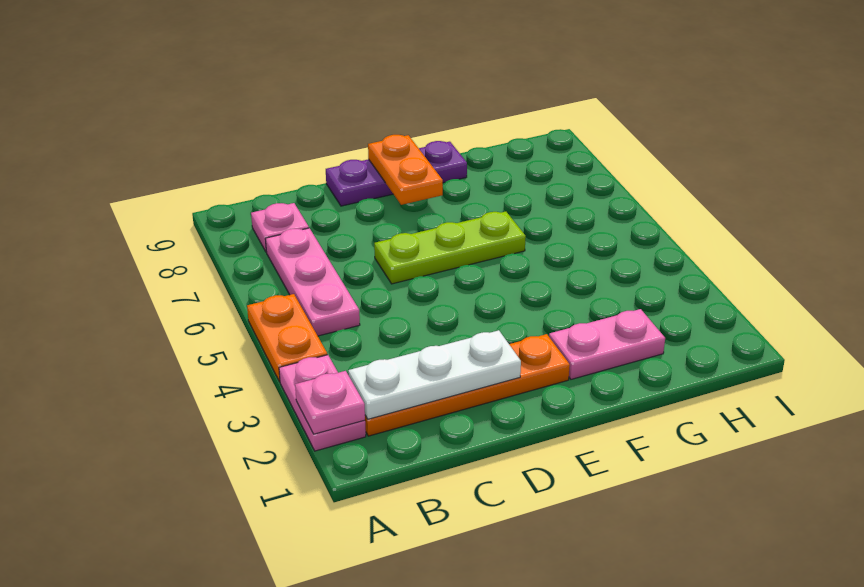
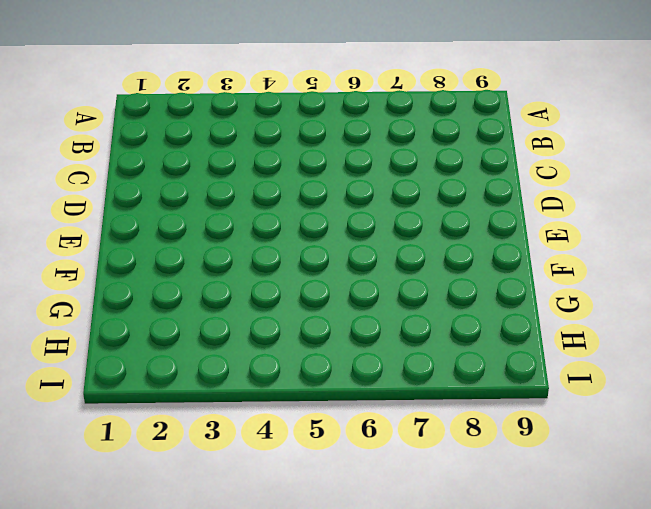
none -> pink plate A2:A3 level 1
none -> orange plate A4:A5 level 1

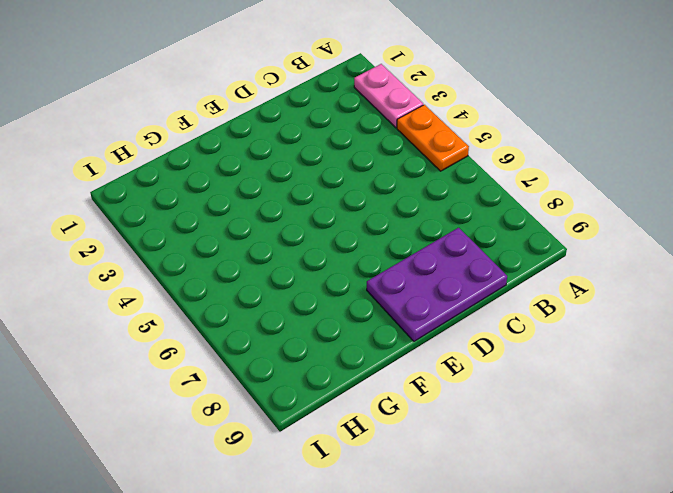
purple plate C8:E9 level 1 -> purple plate D9:F9 level 1
none -> orange plate B2:E2 level 1
none -> pink plate B5:B7 level 1

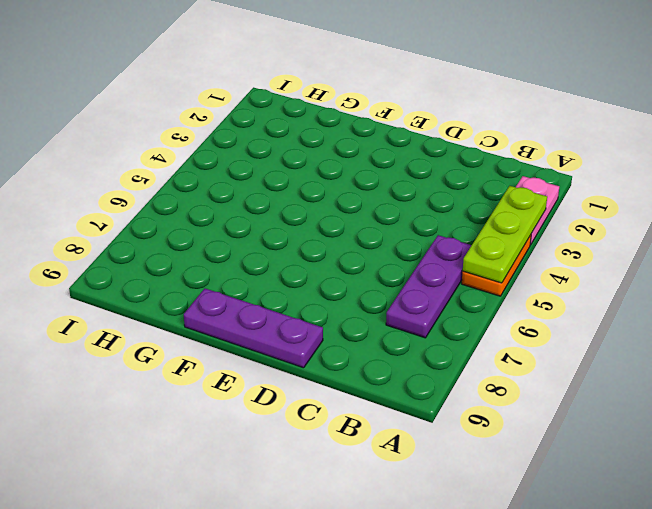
lime plate A3:A5 level 2 -> lime plate D6:F6 level 1
purple plate B5:B7 level 1 -> pink plate B5:B7 level 1
none -> orange plate B2:E2 level 1
none -> pink plate B8 level 1

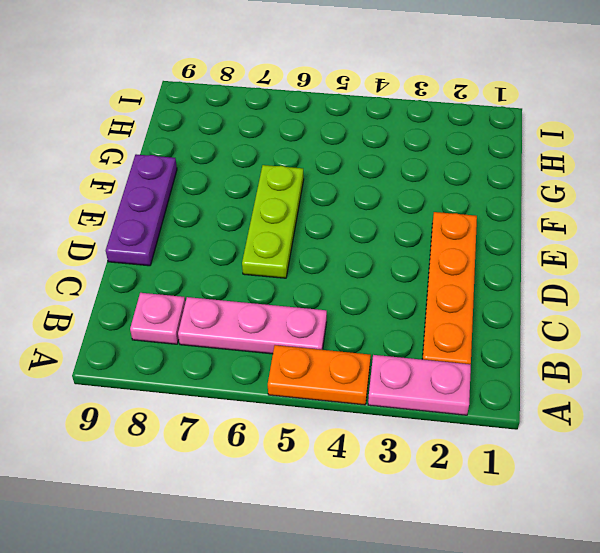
none -> pink plate F2:G2 level 1
none -> pink plate A2 level 2

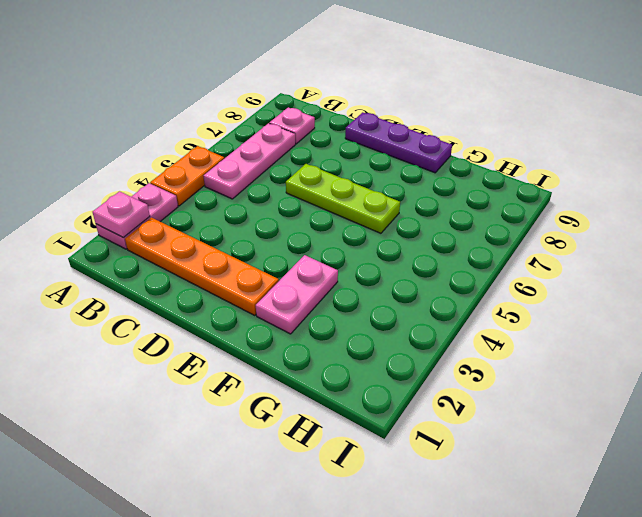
pink plate F2:F3 level 1 -> pink plate F2:G2 level 1
none -> white plate B2:D2 level 2
none -> orange plate E8:E9 level 2

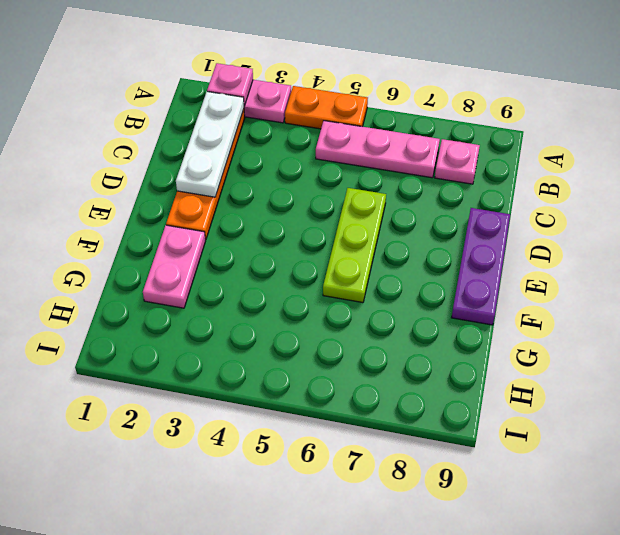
none -> orange plate E8:E9 level 2

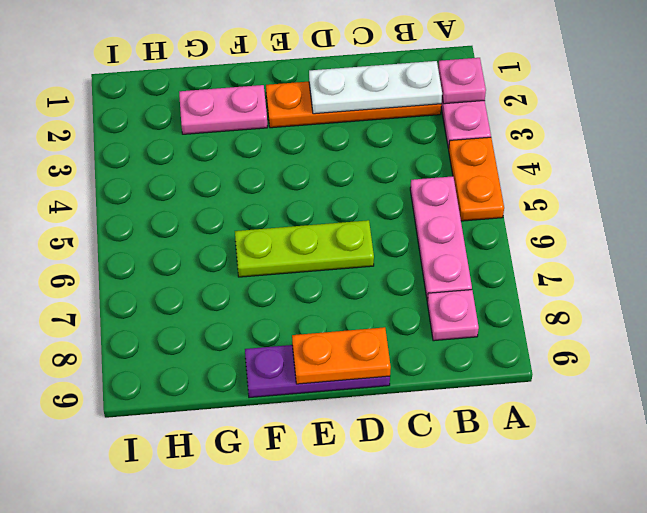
orange plate D9:E9 level 2 -> orange plate E8:E9 level 2

